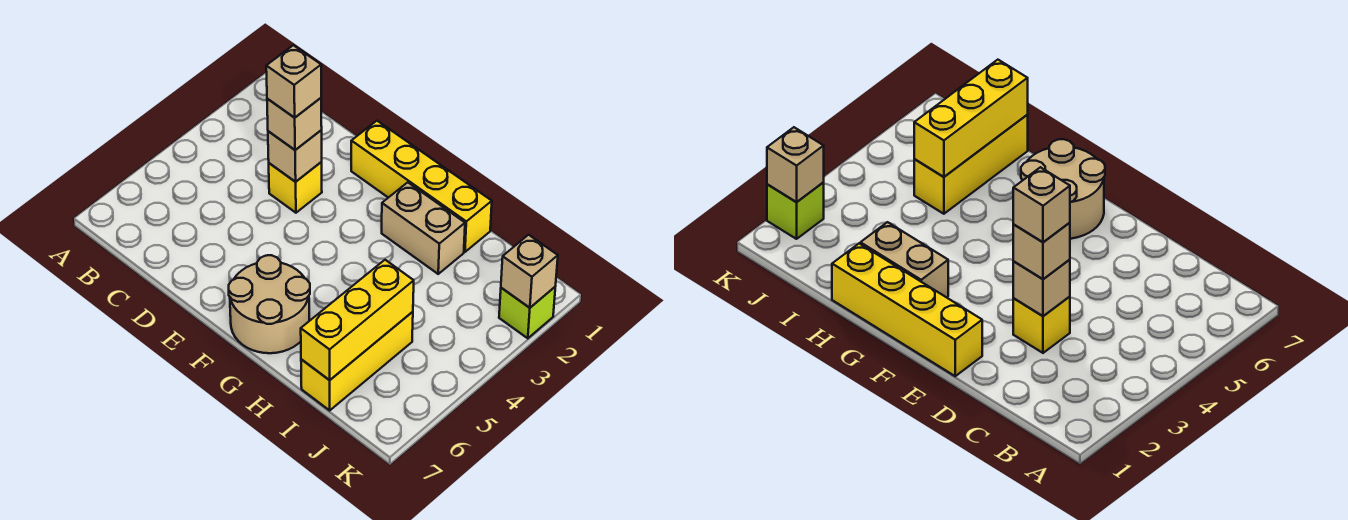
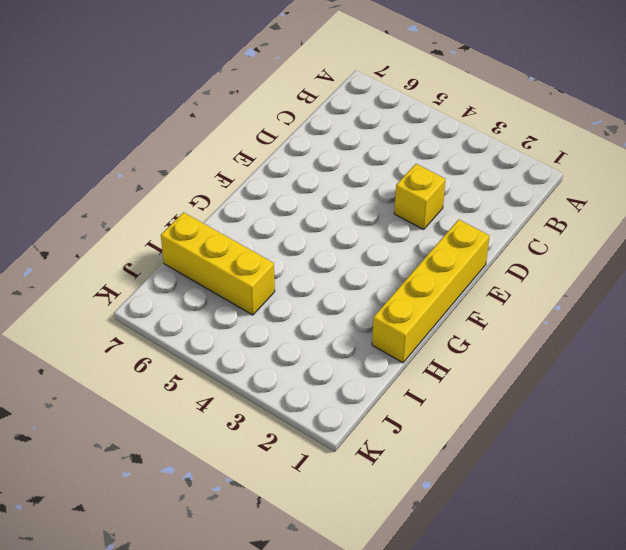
none -> tan round brick F6:G7 level 1
none -> tan brick G2:H2 level 1

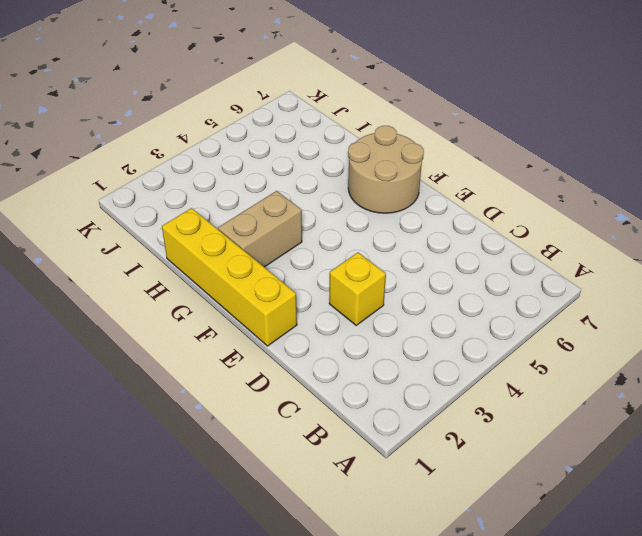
tan brick G2:G3 level 1 -> tan brick G2:H2 level 1
none -> yellow brick I5:I7 level 1
none -> lime brick K2 level 1

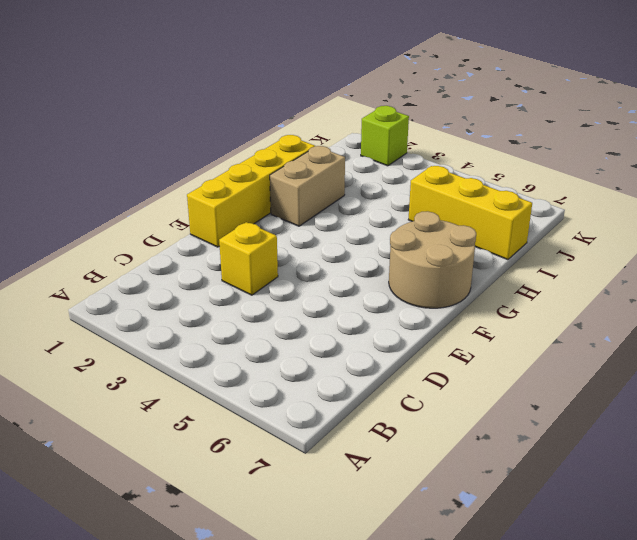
none -> tan brick D3 level 2
none -> yellow brick I5:I7 level 2

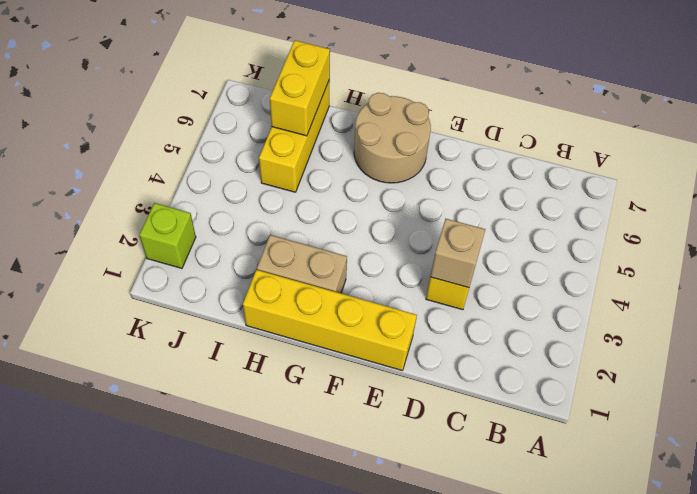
yellow brick I6:I7 level 2 -> yellow brick I5:I7 level 2
none -> tan brick K2 level 2
none -> tan brick D3 level 3

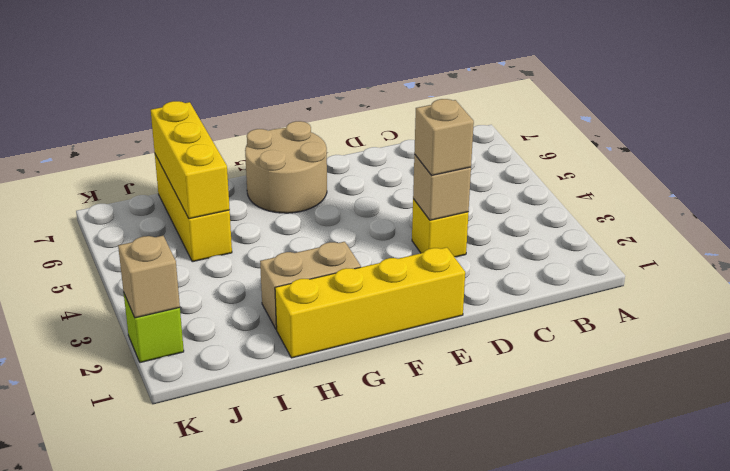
none -> tan brick D3 level 4

